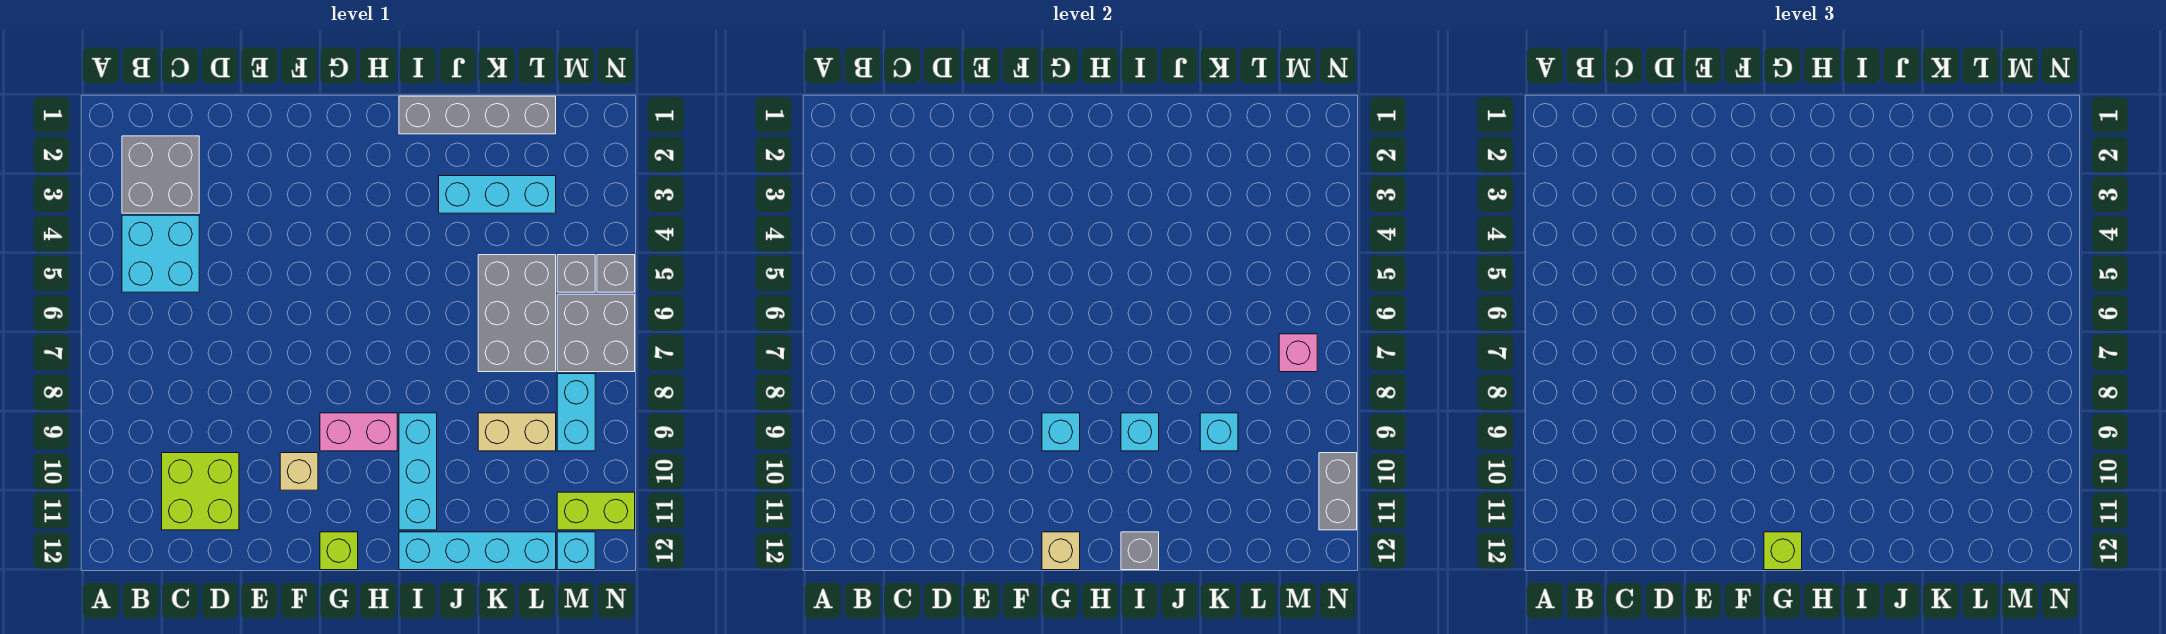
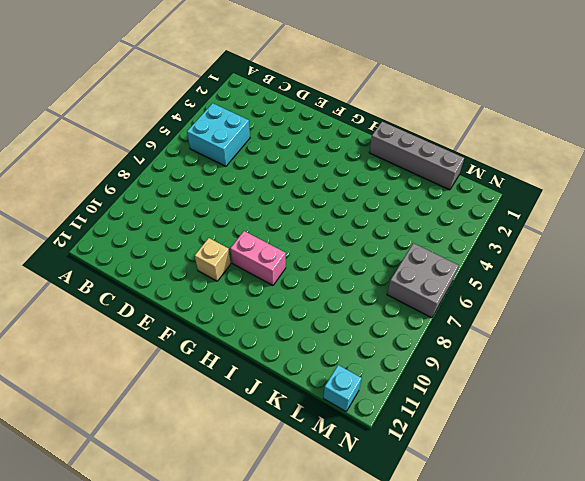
none -> grey brick B2:C3 level 1
none -> lime brick C10:D11 level 1
none -> lime brick G12 level 1

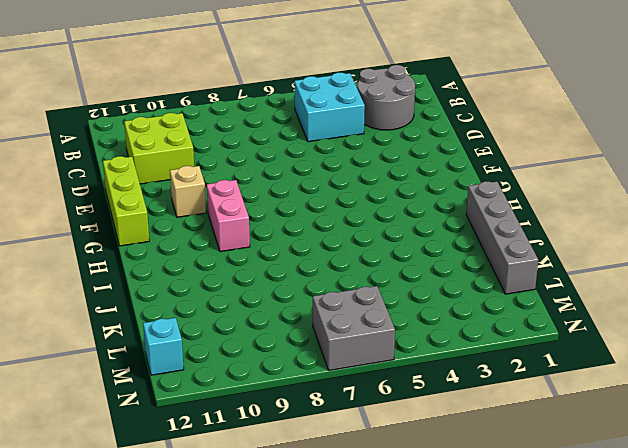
grey round brick B2:C3 level 1 -> grey brick B2:C3 level 1
lime brick E12:G12 level 1 -> lime brick G12 level 1
none -> cyan brick I9:I11 level 1
none -> cyan brick I12:L12 level 1
none -> cyan brick J3:L3 level 1

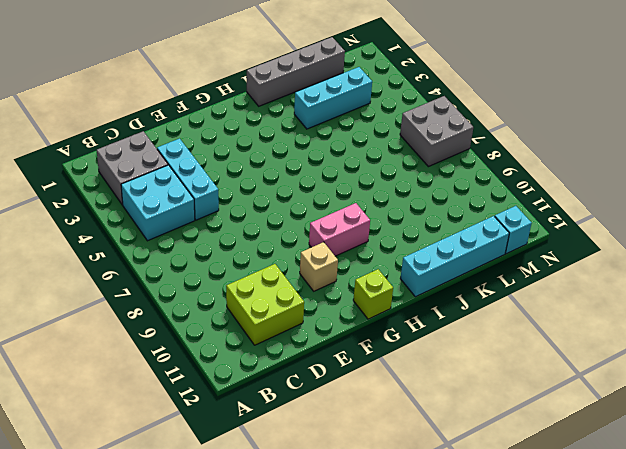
cyan brick D3:D5 level 1 -> cyan brick I9:I11 level 1
none -> grey brick K5:L7 level 1
none -> tan brick K9:L9 level 1
none -> grey brick M5 level 1

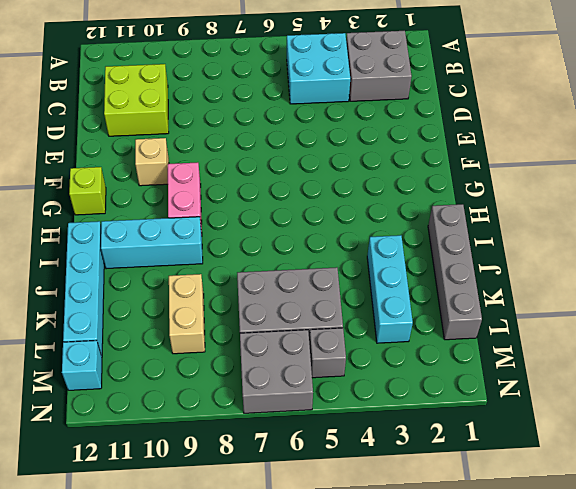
none -> cyan brick M8:M9 level 1
none -> lime brick M11:N11 level 1
none -> grey brick N5 level 1

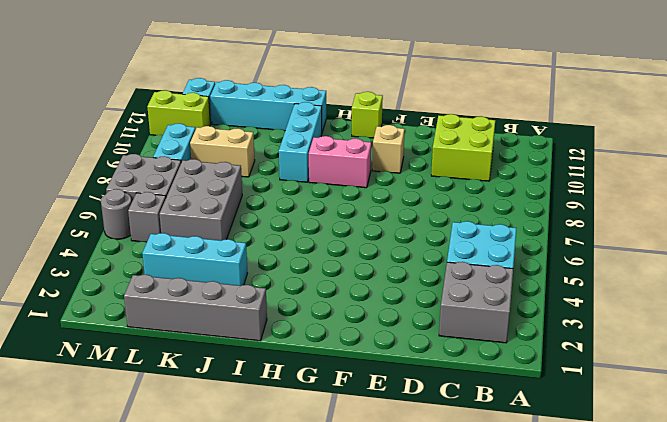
grey round brick N5 level 1 -> grey brick N5 level 1
none -> cyan brick G9 level 2
none -> tan brick G12 level 2
none -> cyan brick I9 level 2

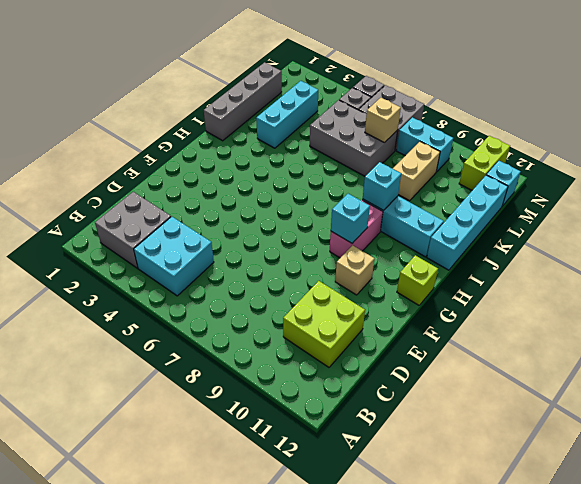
tan brick L7 level 2 -> tan brick G12 level 2
none -> grey brick I12 level 2
none -> cyan brick K9 level 2
none -> pink brick M7 level 2

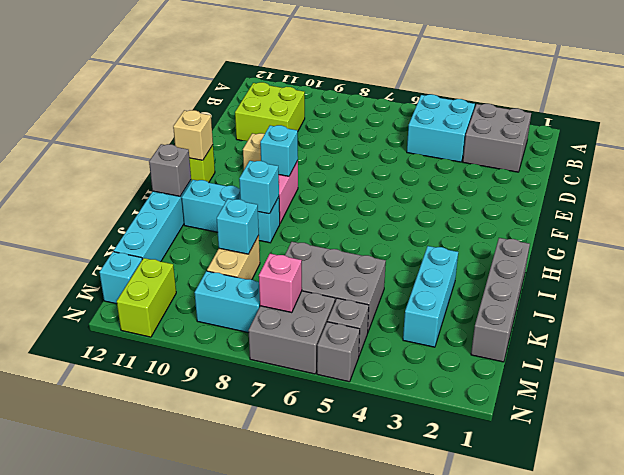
none -> grey brick N10:N11 level 2
none -> lime brick G12 level 3

